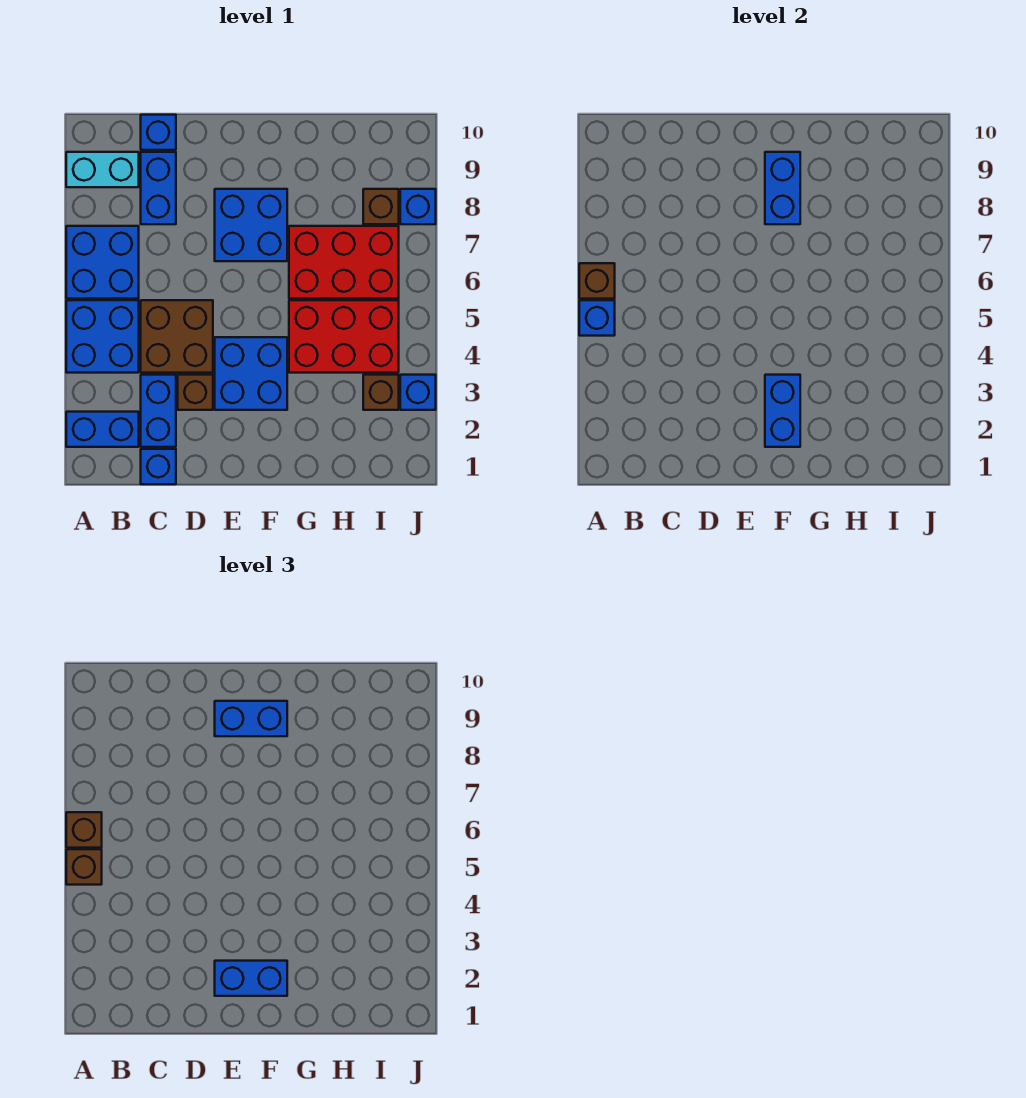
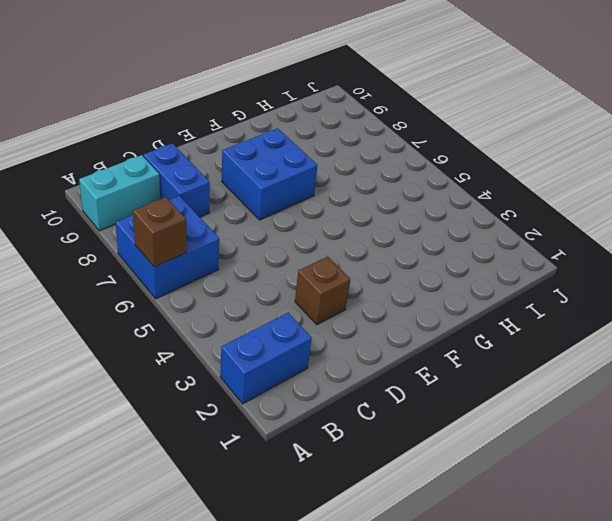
none -> blue brick A4:B5 level 1
none -> blue brick C1 level 1
none -> blue brick C2:C3 level 1

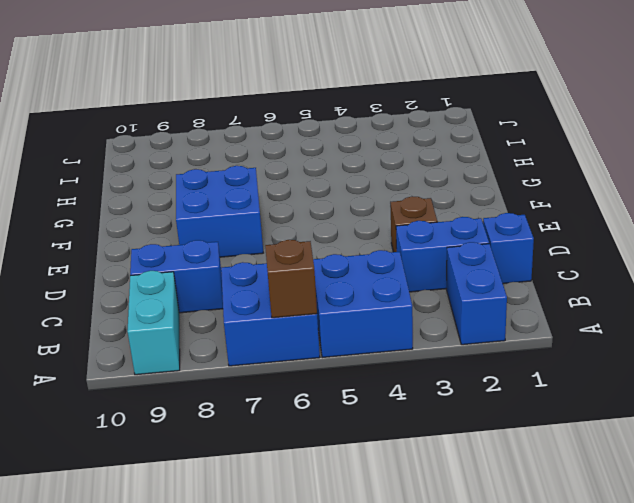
none -> brown brick C4:D5 level 1
none -> blue brick C10 level 1
none -> blue brick E3:F4 level 1

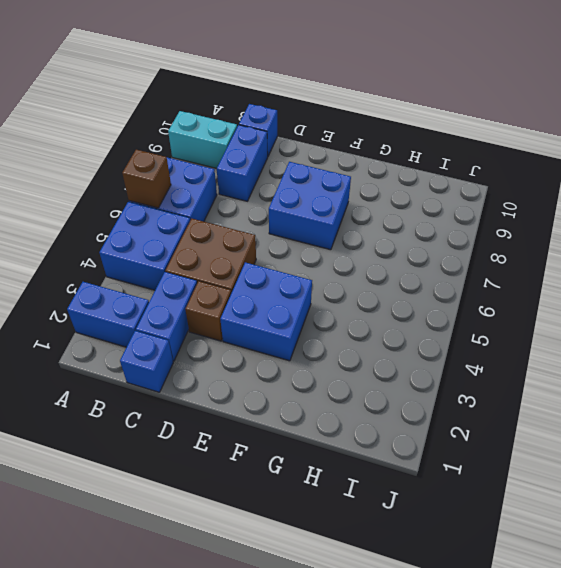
none -> red brick G4:I5 level 1
none -> red brick G6:I7 level 1
none -> brown brick I3 level 1

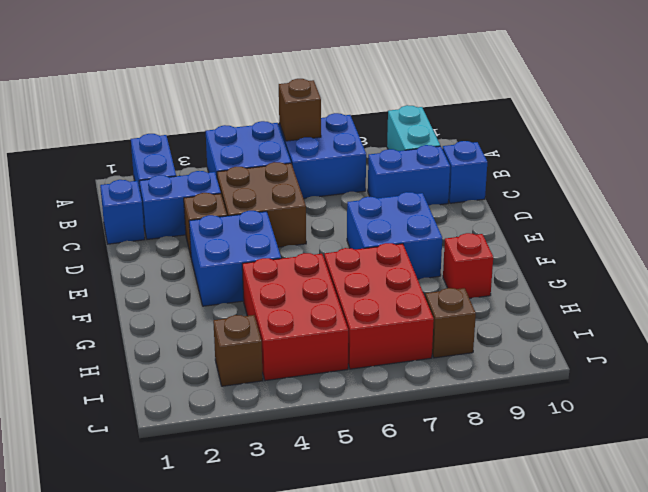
red brick G9 level 1 -> none
none -> blue brick J3 level 1
none -> blue brick J8 level 1
none -> blue brick A5 level 2

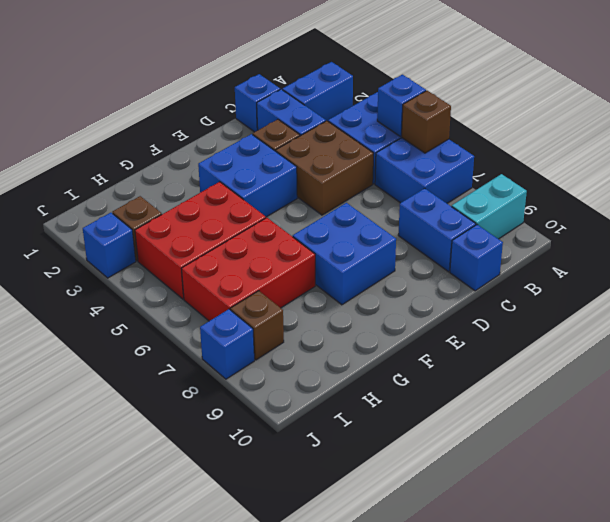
none -> blue brick F2:F3 level 2
none -> blue brick F8:F9 level 2
none -> brown brick A5 level 3

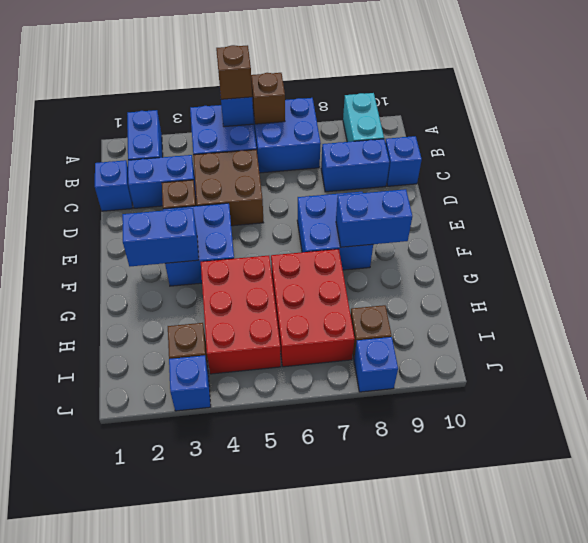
none -> brown brick A6 level 3
none -> blue brick E2:F2 level 3
none -> blue brick E9:F9 level 3

